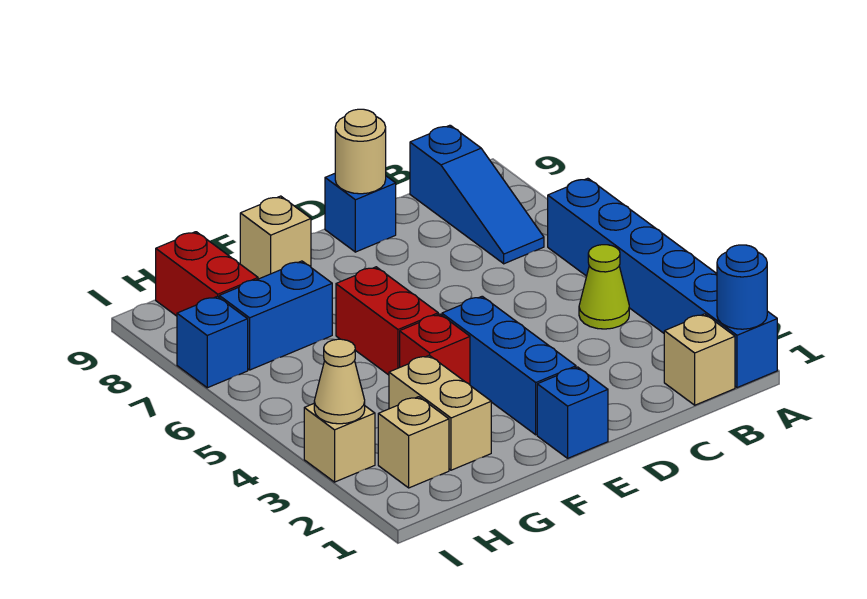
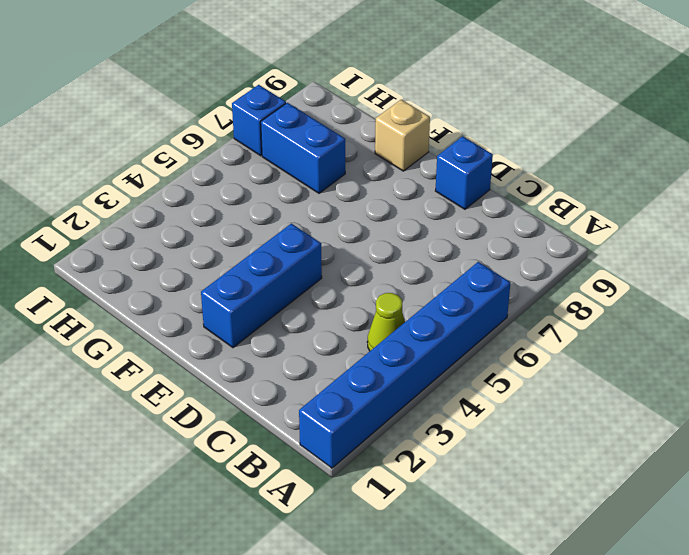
none -> tan brick B1 level 1
none -> blue slope B7:B9 level 1 top 9
none -> blue brick E1 level 1

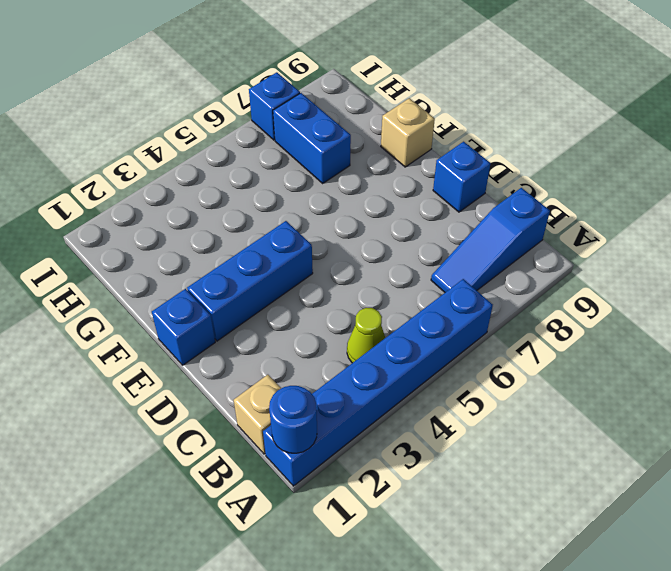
none -> red brick F4 level 1
none -> red brick F5:F6 level 1
none -> tan brick G2:G3 level 1

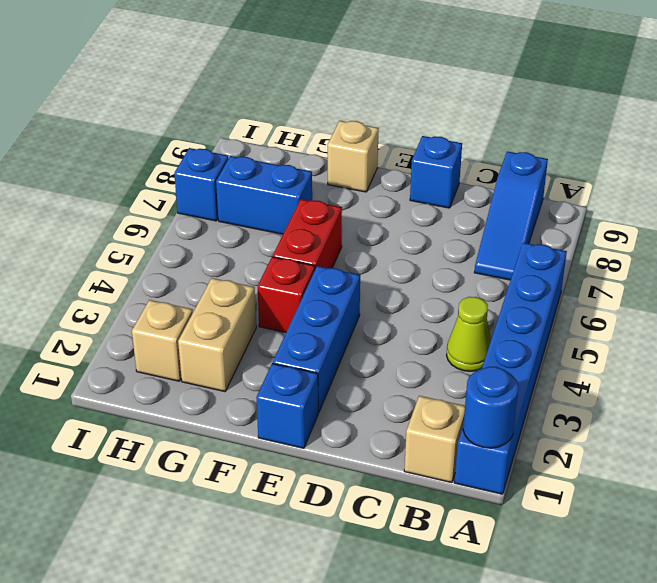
none -> red brick H8:H9 level 1
none -> tan brick I3 level 1
none -> tan round brick D9 level 2

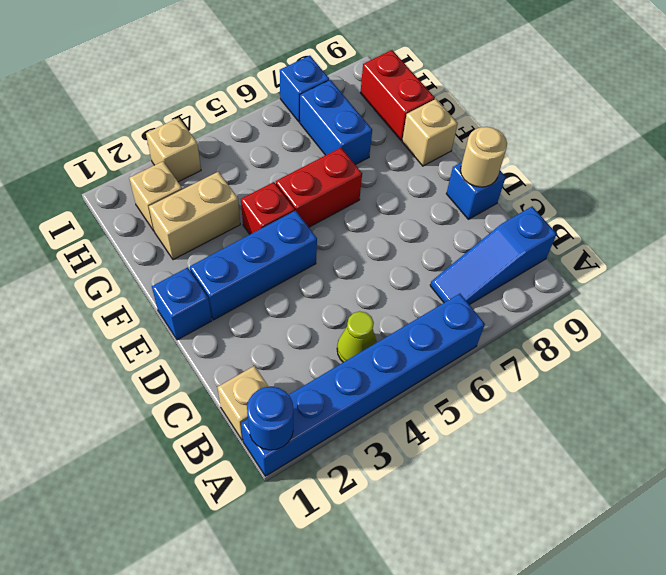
red brick G9:H9 level 1 -> red brick H8:H9 level 1
none -> tan cone I3 level 2

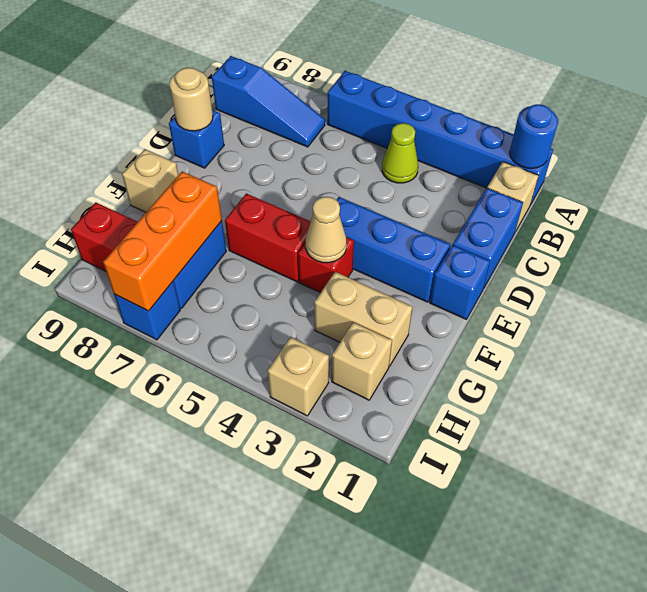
blue brick C1:D1 level 1 -> none
tan cone F4 level 2 -> tan cone I3 level 2
orange brick G7:I7 level 2 -> none

